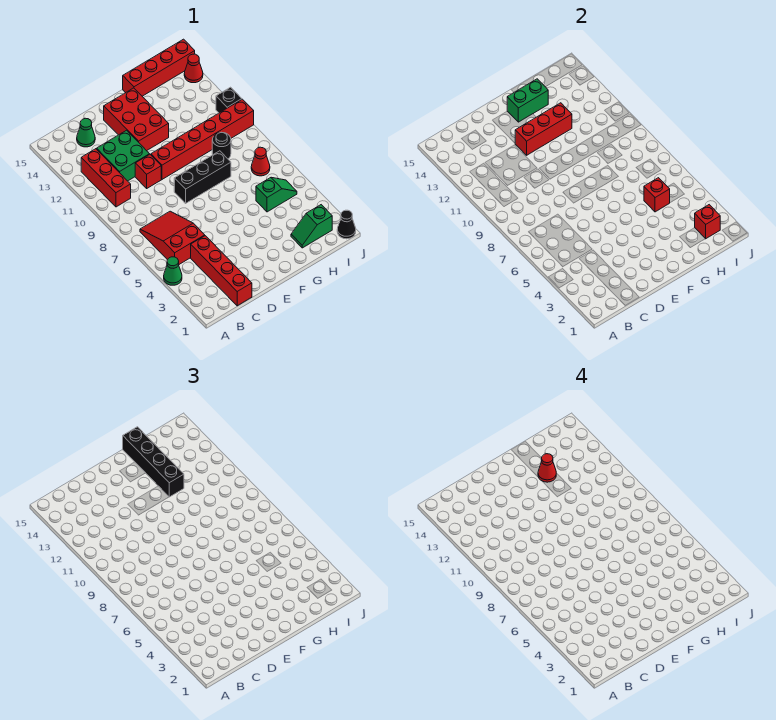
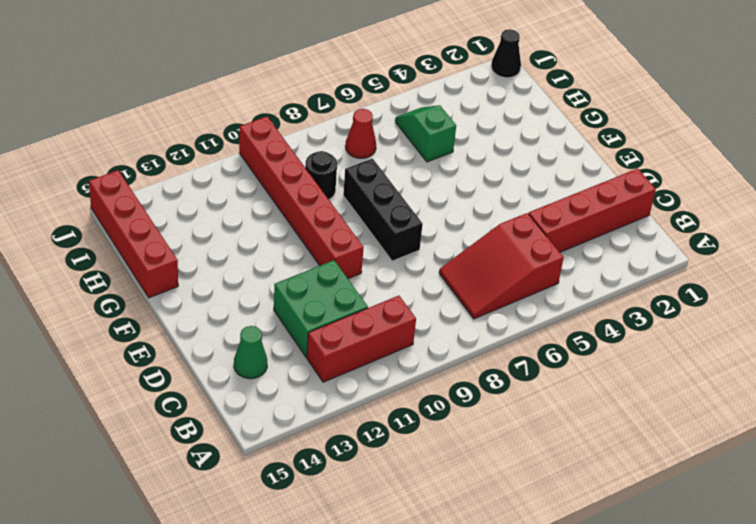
none -> green cone A4 level 1
none -> red brick D10 level 1
none -> red brick E12:F14 level 1

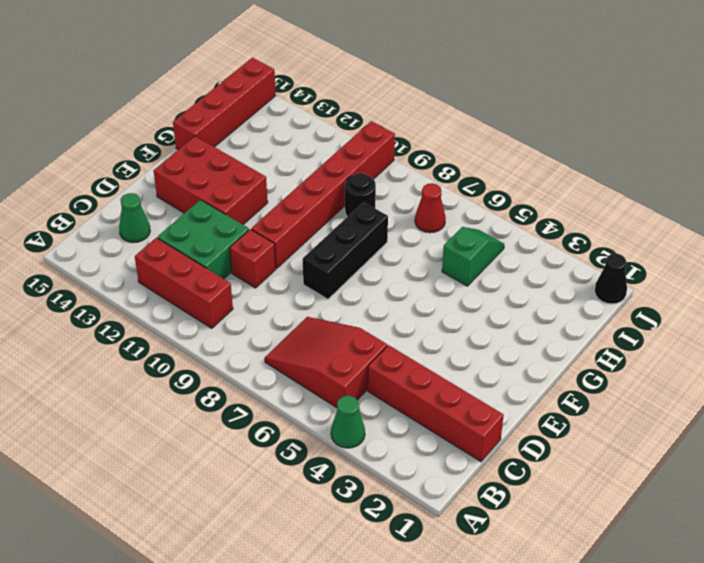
none -> green slope H2:I2 level 1 top I
none -> black brick J11 level 1
none -> red cone J14 level 1

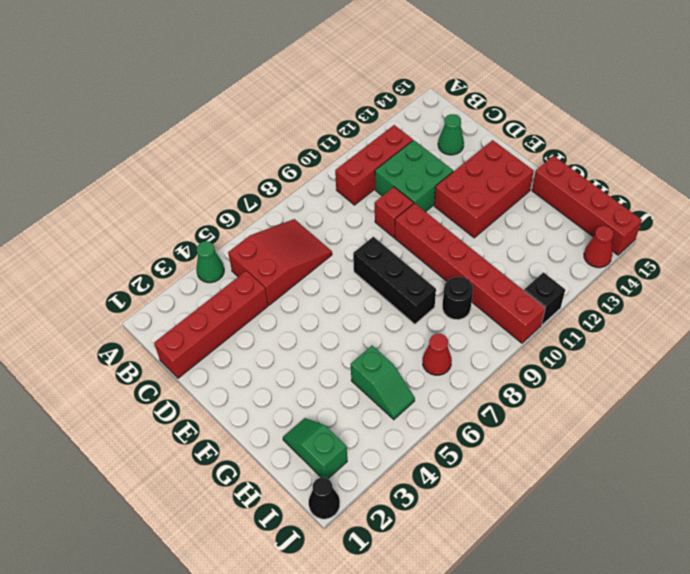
none -> red brick E12:G12 level 2
none -> green brick F14:G14 level 2
none -> red brick H5 level 2

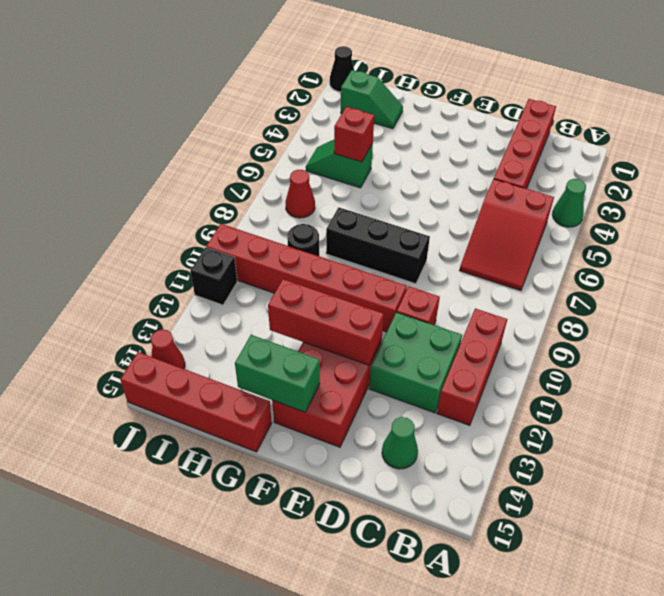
none -> red brick I2 level 2
none -> black brick G12:G15 level 3
none -> red cone G13 level 4

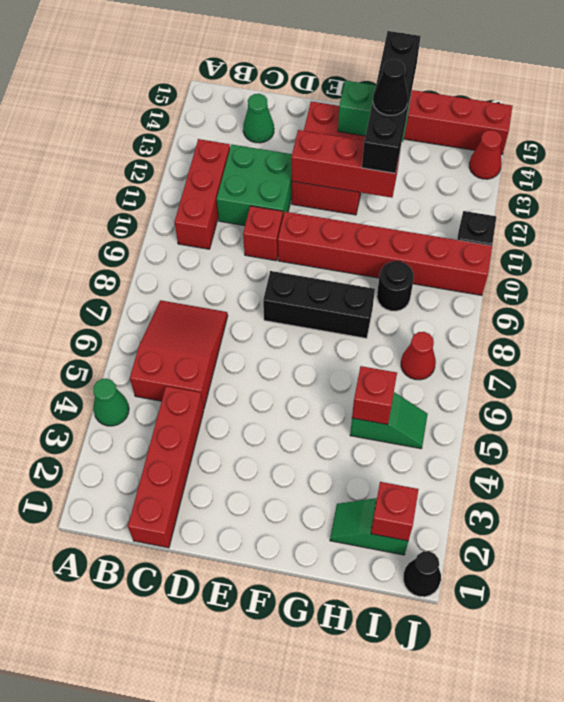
black cone G13 level 4 -> red cone G13 level 4

